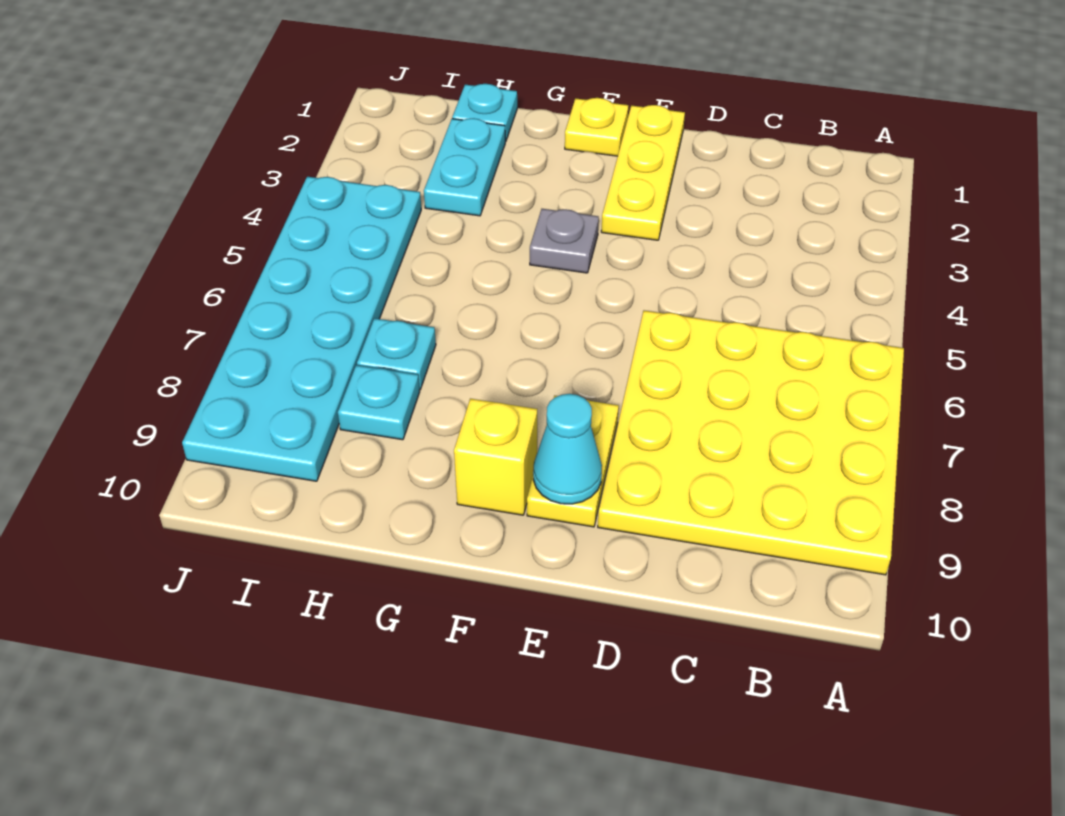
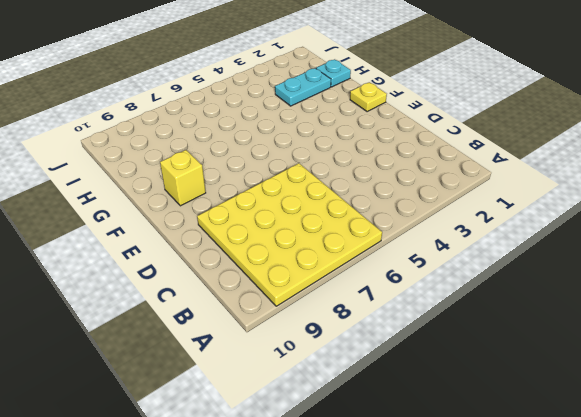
none -> yellow plate E1:E3 level 1
none -> yellow plate E8:E9 level 1
none -> grey plate F4 level 1

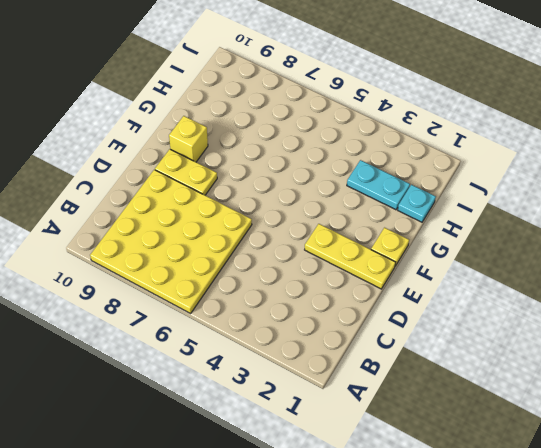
none -> grey plate F4 level 1
none -> cyan plate H7 level 1
none -> cyan plate H8 level 1

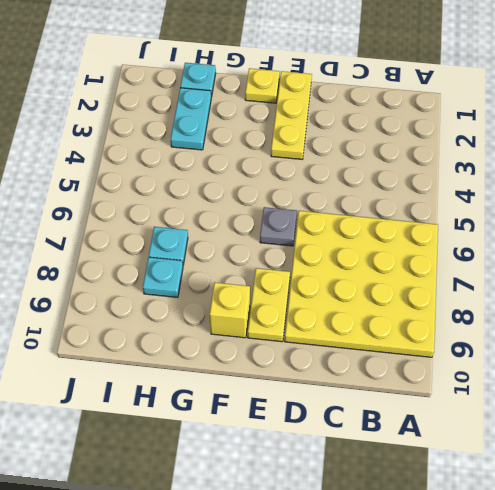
grey plate E6 level 1 -> grey plate F4 level 1
none -> cyan plate I4:J9 level 1
none -> cyan cone E9 level 2

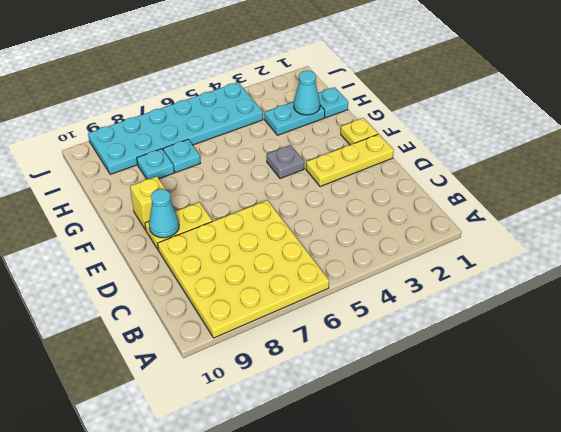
cyan cone H2 level 2 -> none

